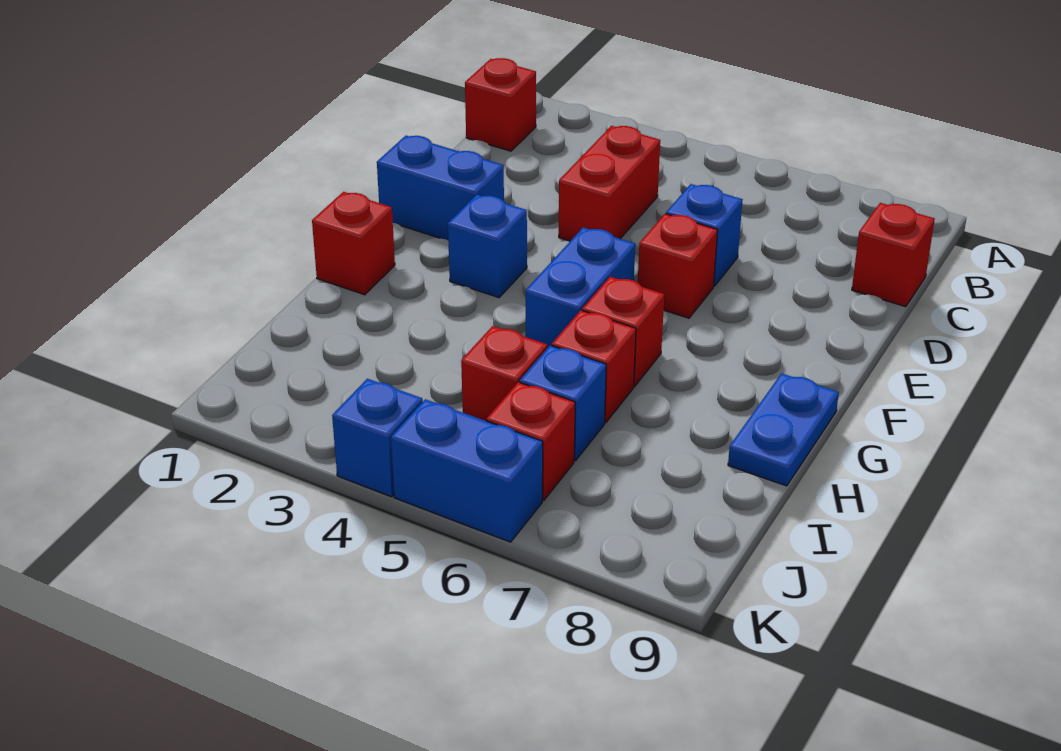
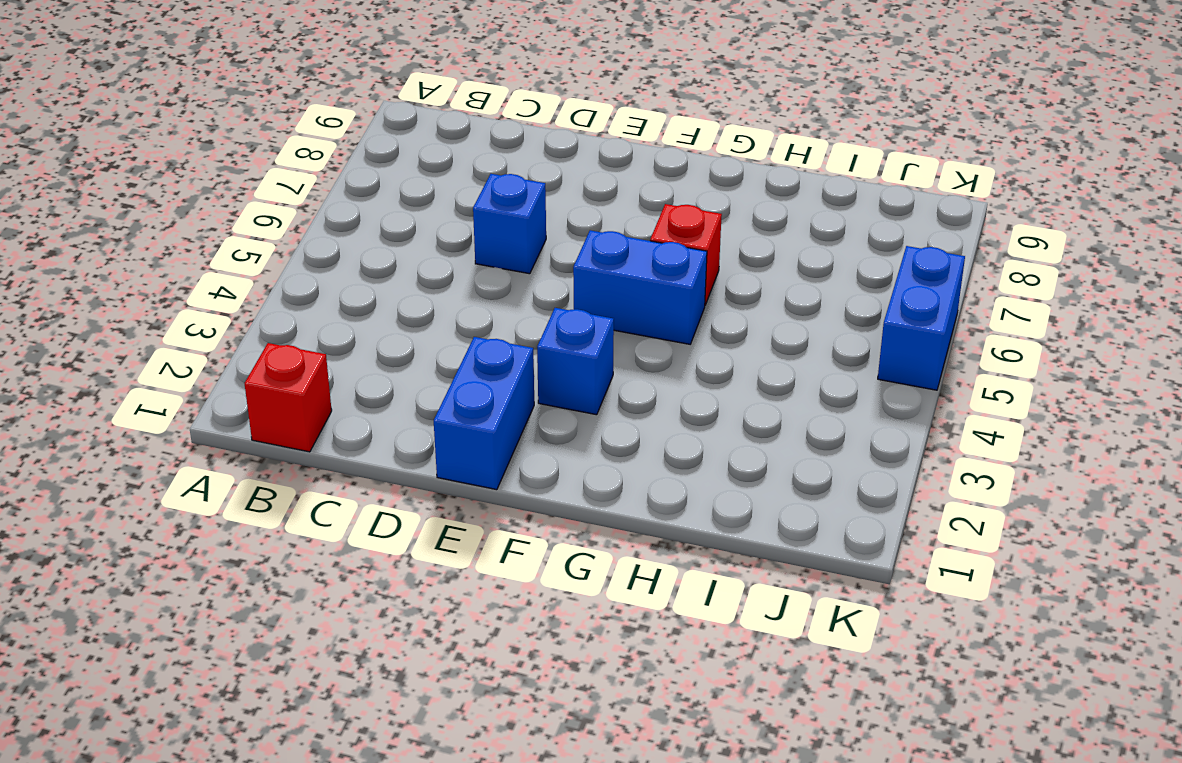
none -> red brick C4:D4 level 1
none -> red brick C9 level 1
none -> red brick E6 level 1

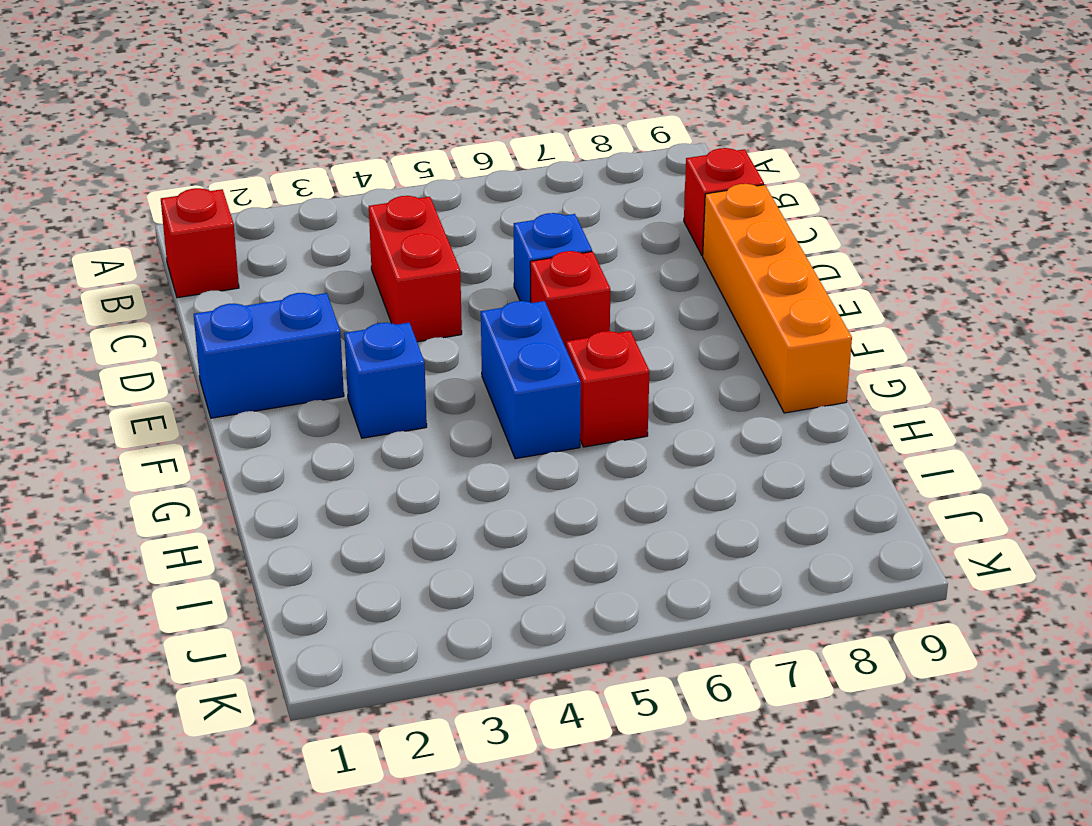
orange brick D9:G9 level 1 -> blue plate G9:H9 level 1
none -> red brick G1 level 1
none -> red brick H6 level 1
none -> red brick I5 level 1

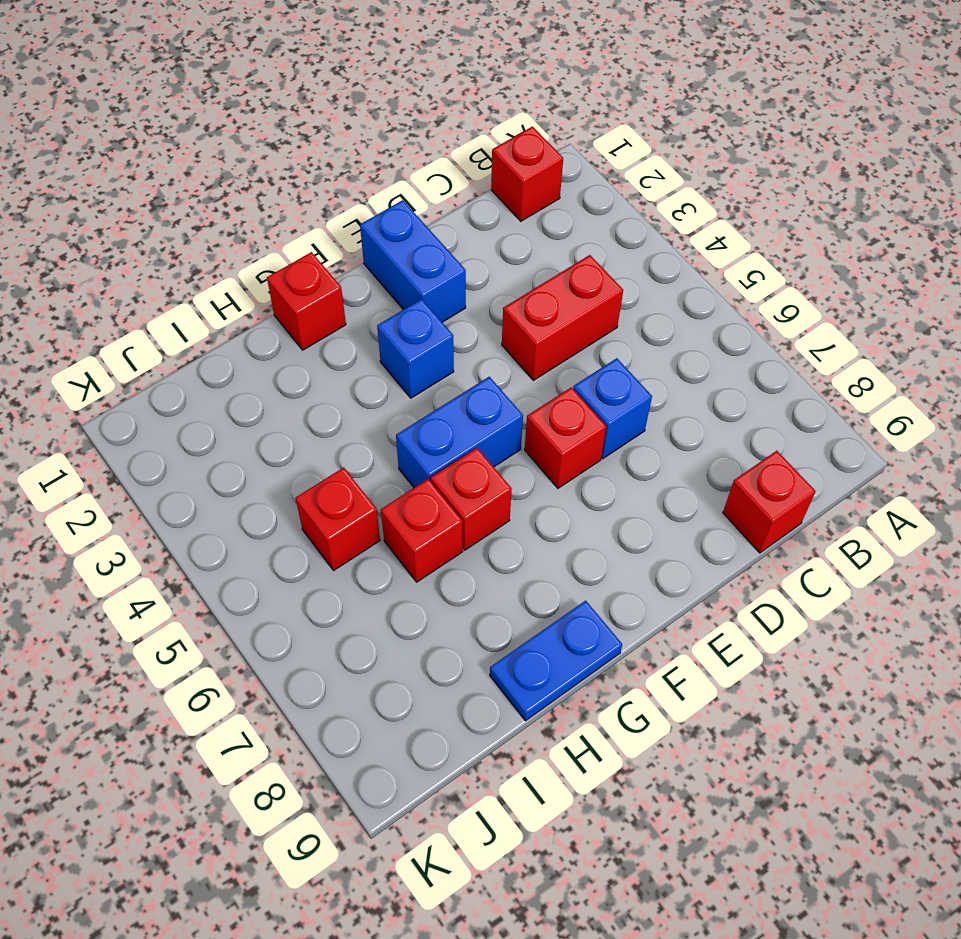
none -> blue brick I6 level 1
none -> red brick J6 level 1
none -> blue brick K4 level 1

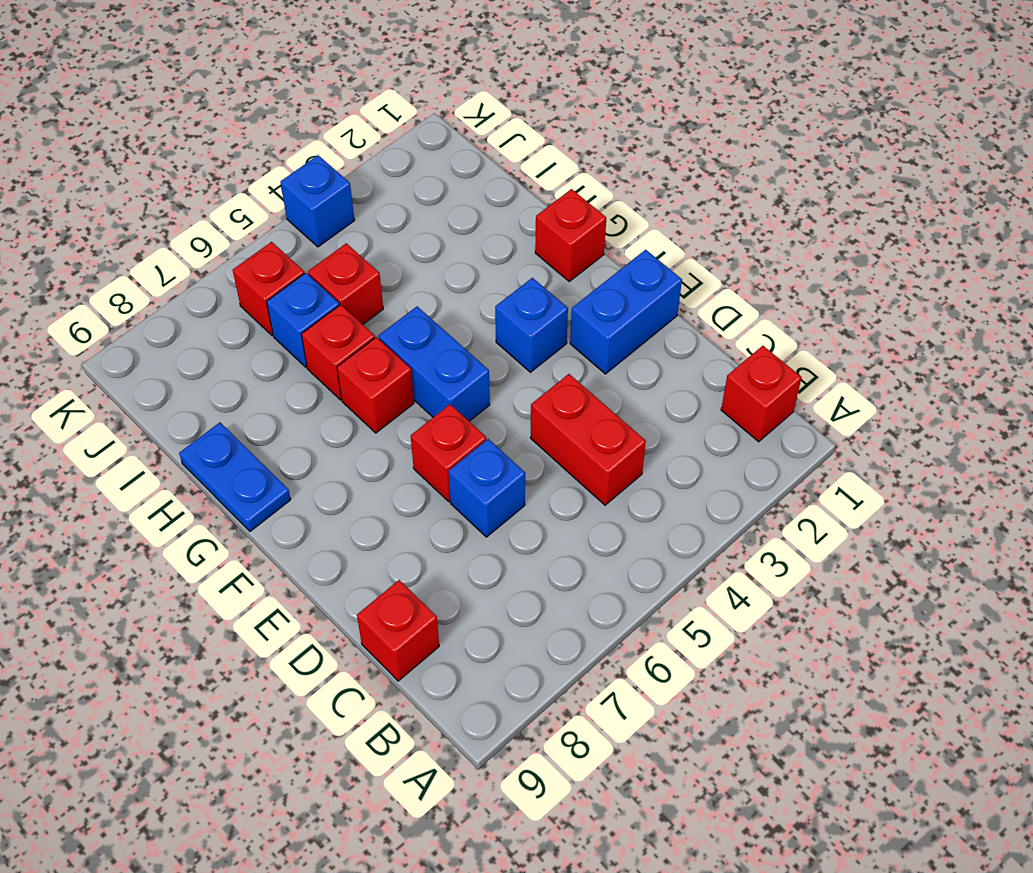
none -> blue brick K5:K6 level 1

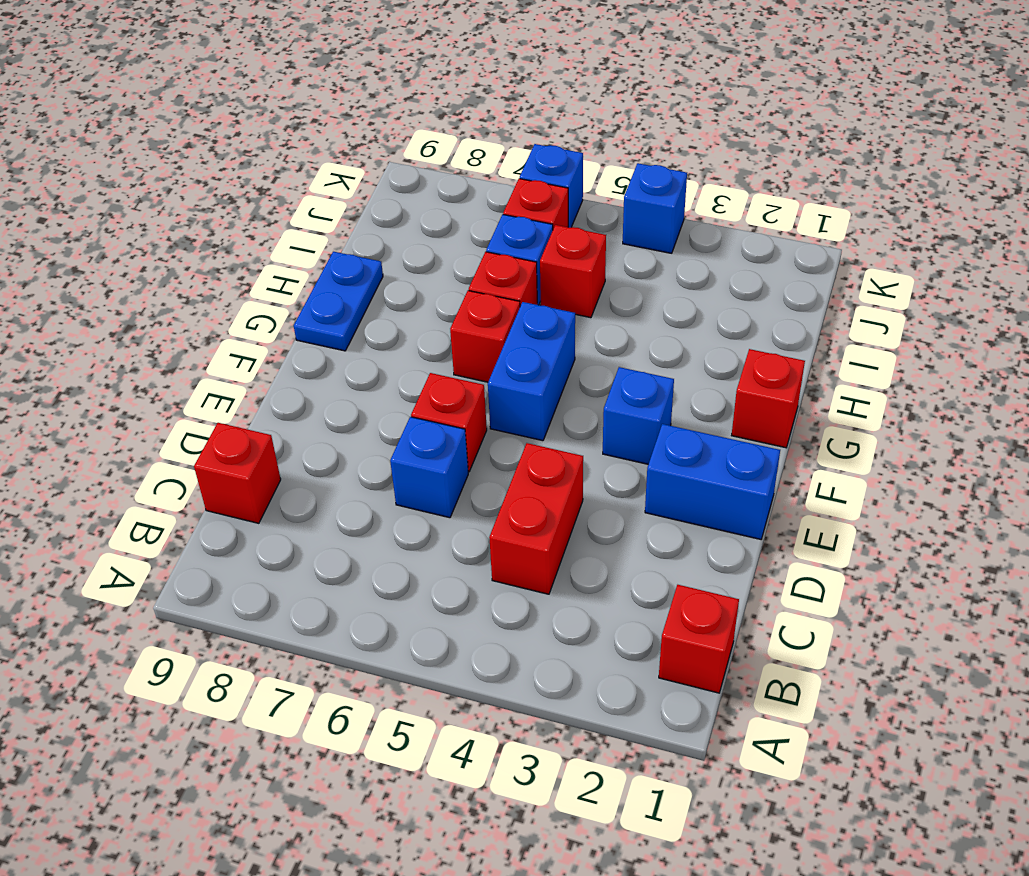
blue brick K6 level 1 -> blue brick K5:K6 level 1

